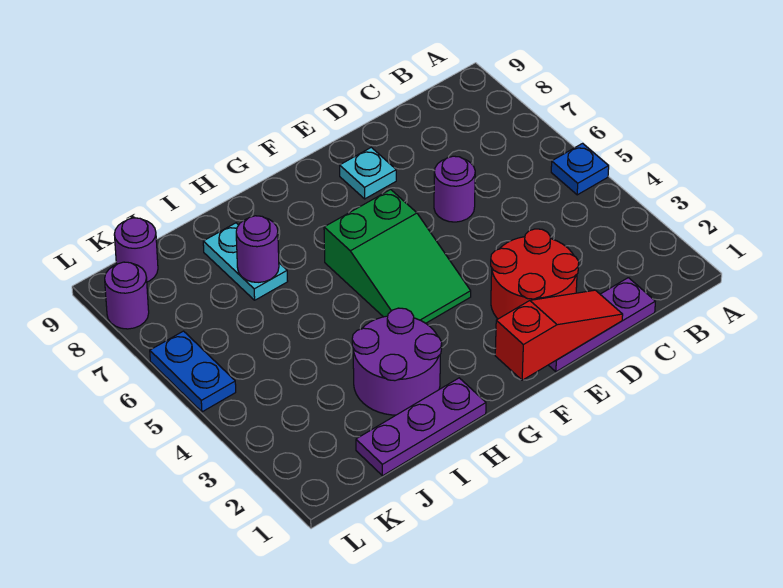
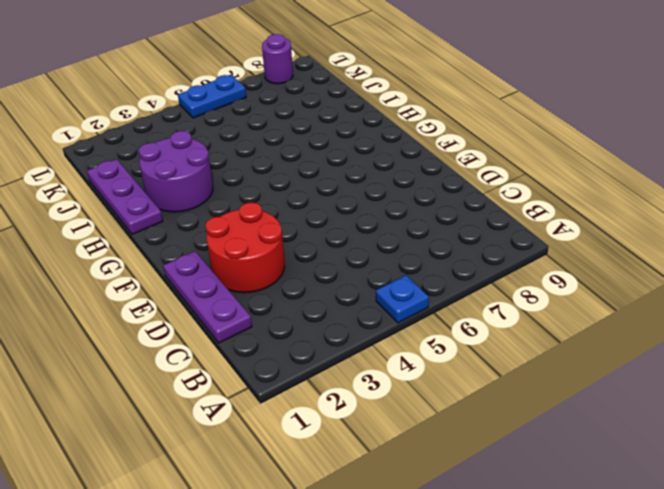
none -> purple round brick D6 level 1
none -> cyan plate E8 level 1
none -> green slope F4:G6 level 1 top 6

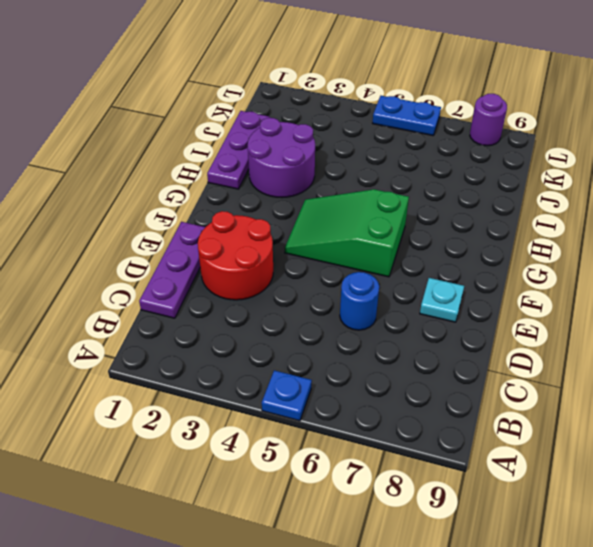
blue round brick D6 level 1 -> purple round brick D6 level 1
none -> cyan plate I7:I8 level 1
none -> purple round brick K9 level 1
none -> red slope D1:F1 level 2 top F

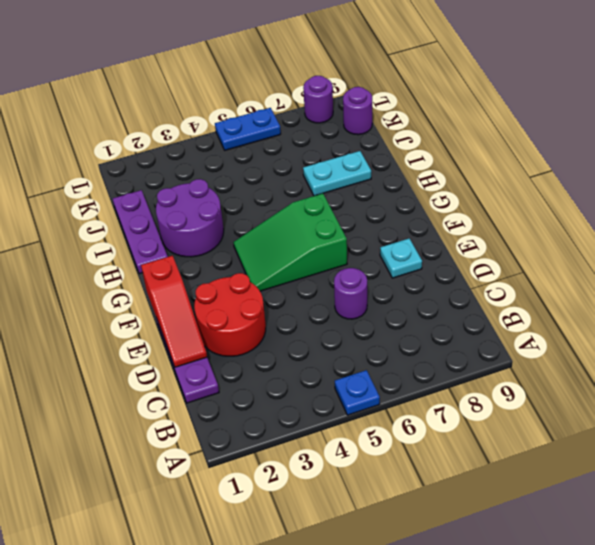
none -> purple round brick I7 level 2

